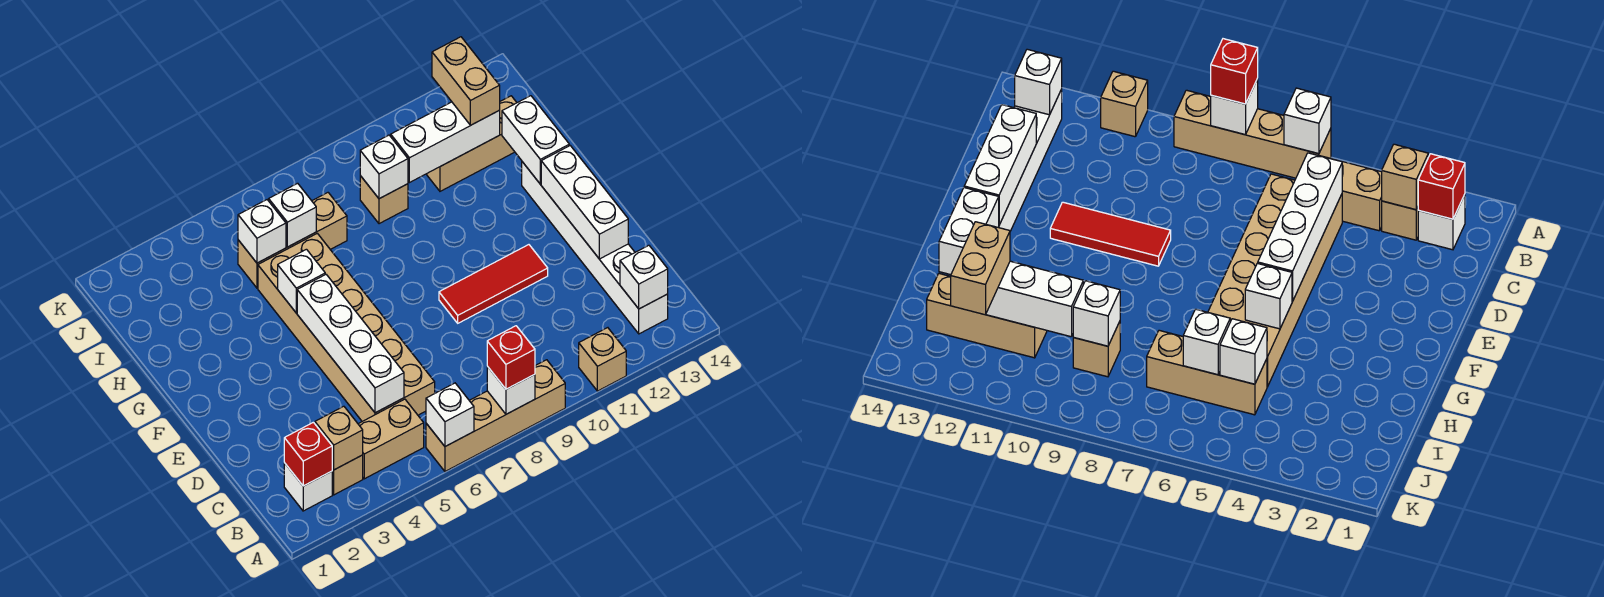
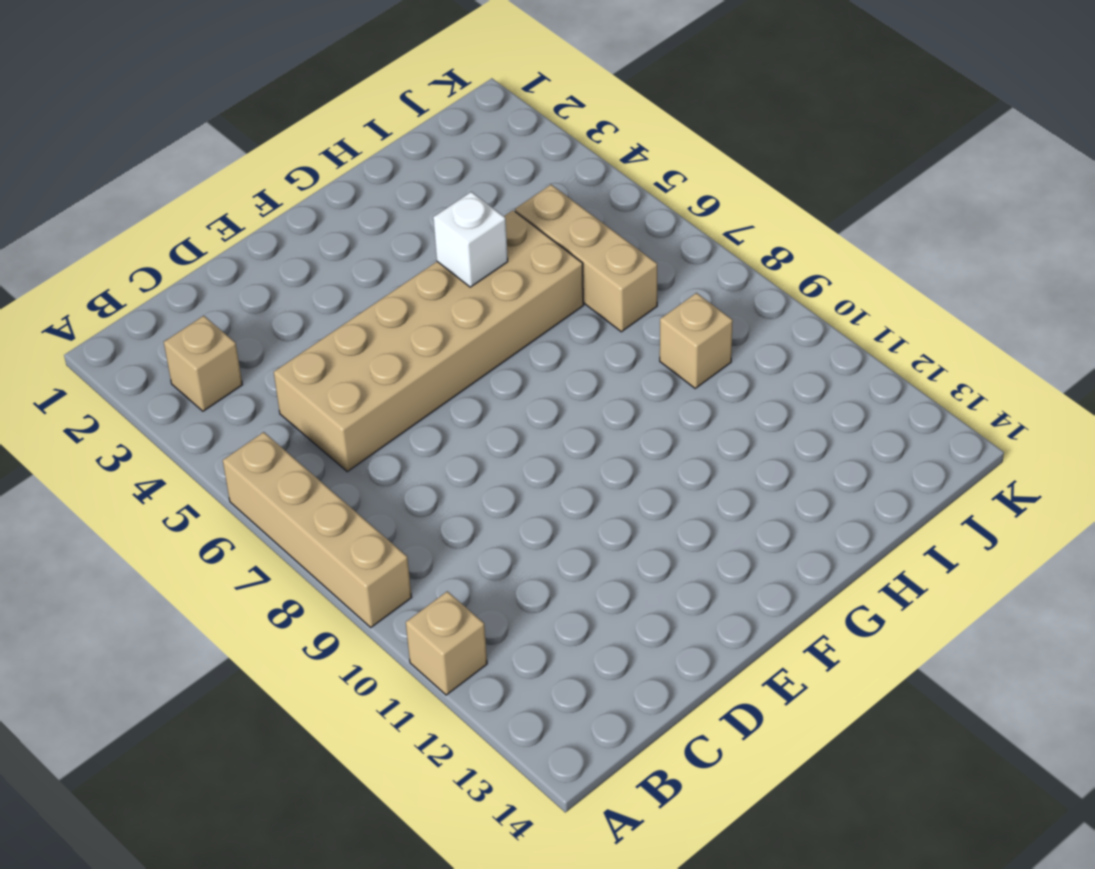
none -> white brick B2 level 1
none -> tan brick B4:B5 level 1
none -> white brick B13:G13 level 1

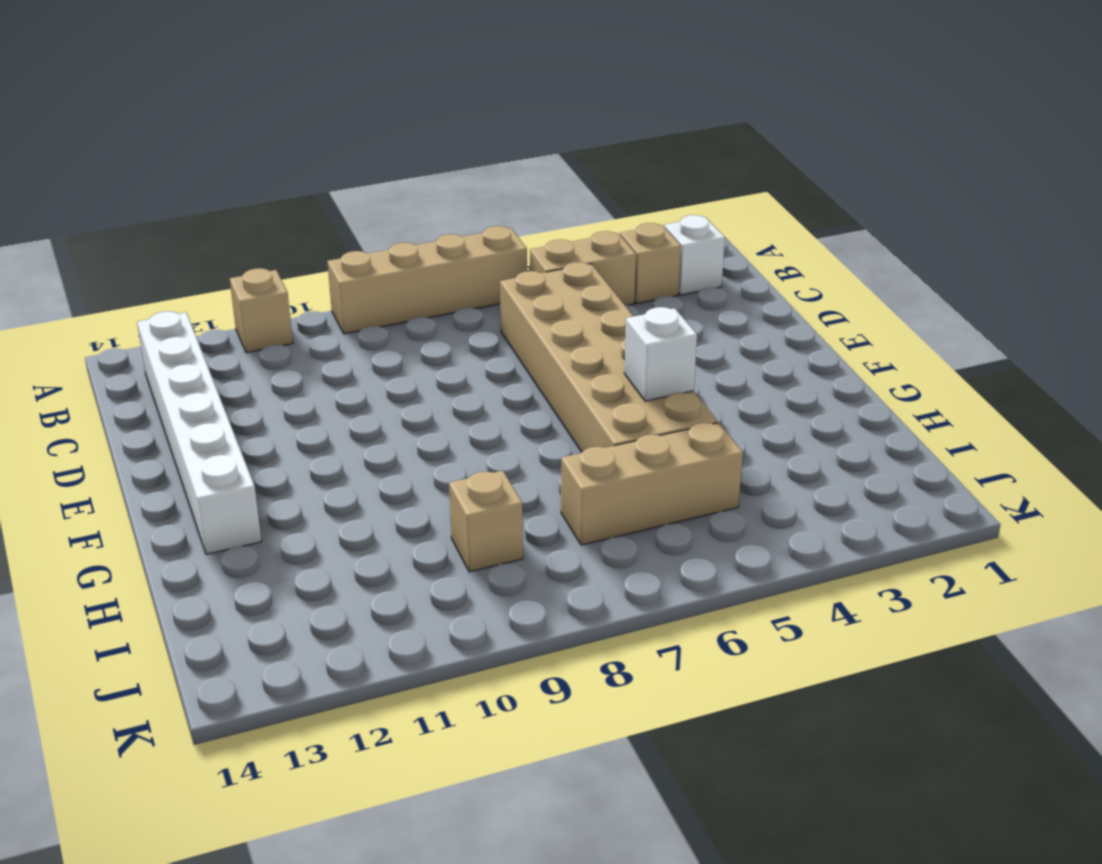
none -> red tile E9:E11 level 1
none -> tan brick I11:I13 level 1
none -> white brick A6 level 2

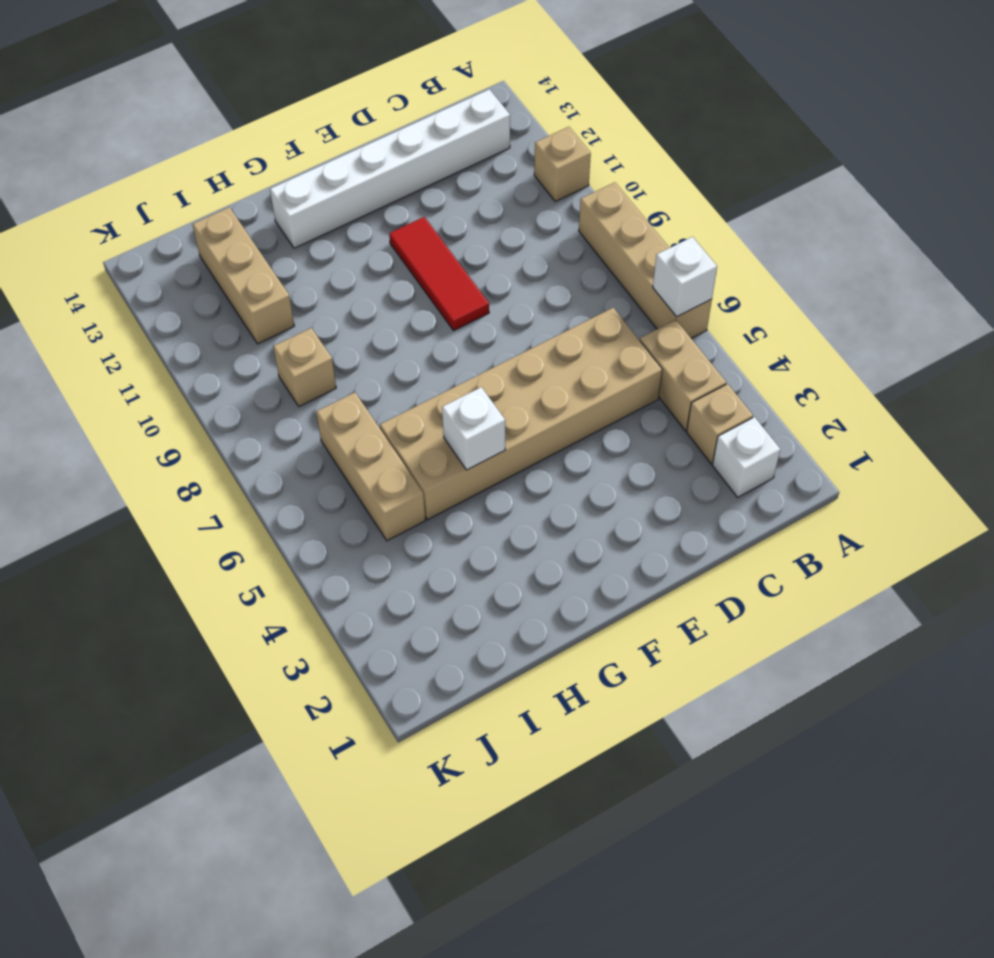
none -> white brick A8 level 2
none -> red brick B2 level 2
none -> tan brick B3 level 2

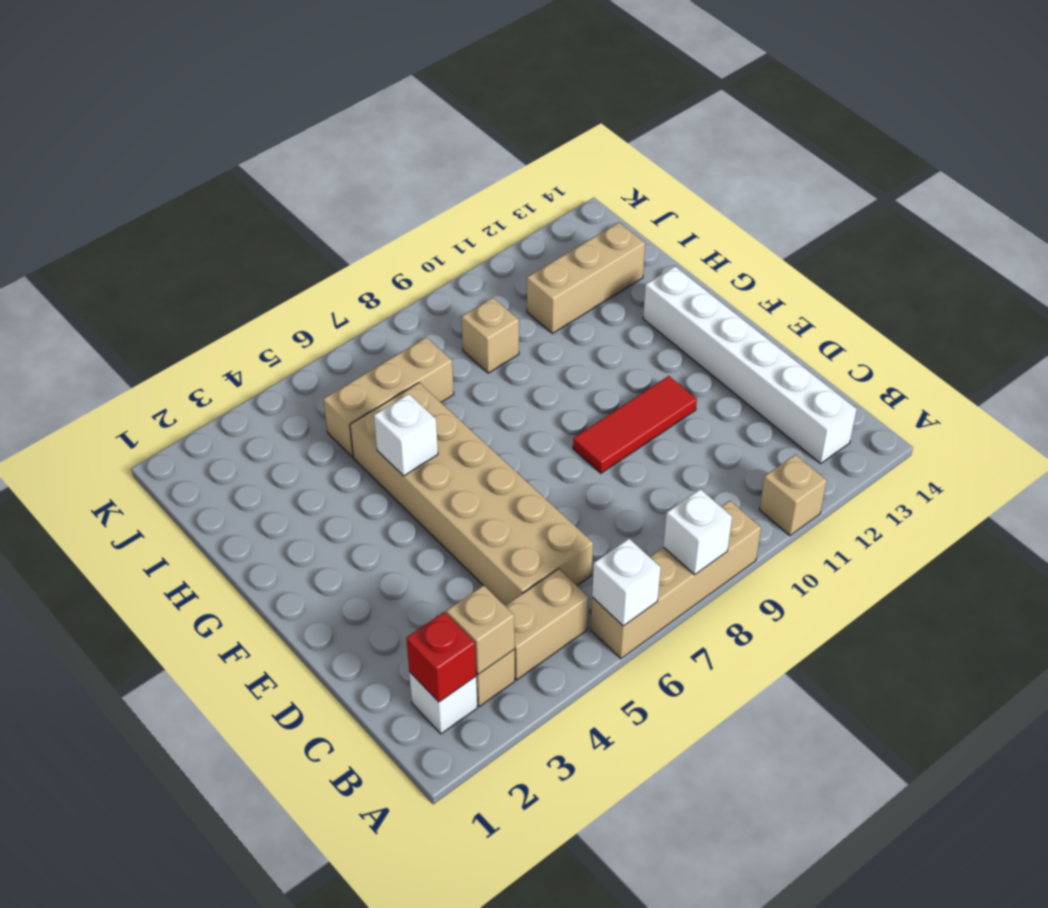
none -> white brick B13 level 2
none -> white brick C5:F5 level 2
none -> white brick D13:F13 level 2

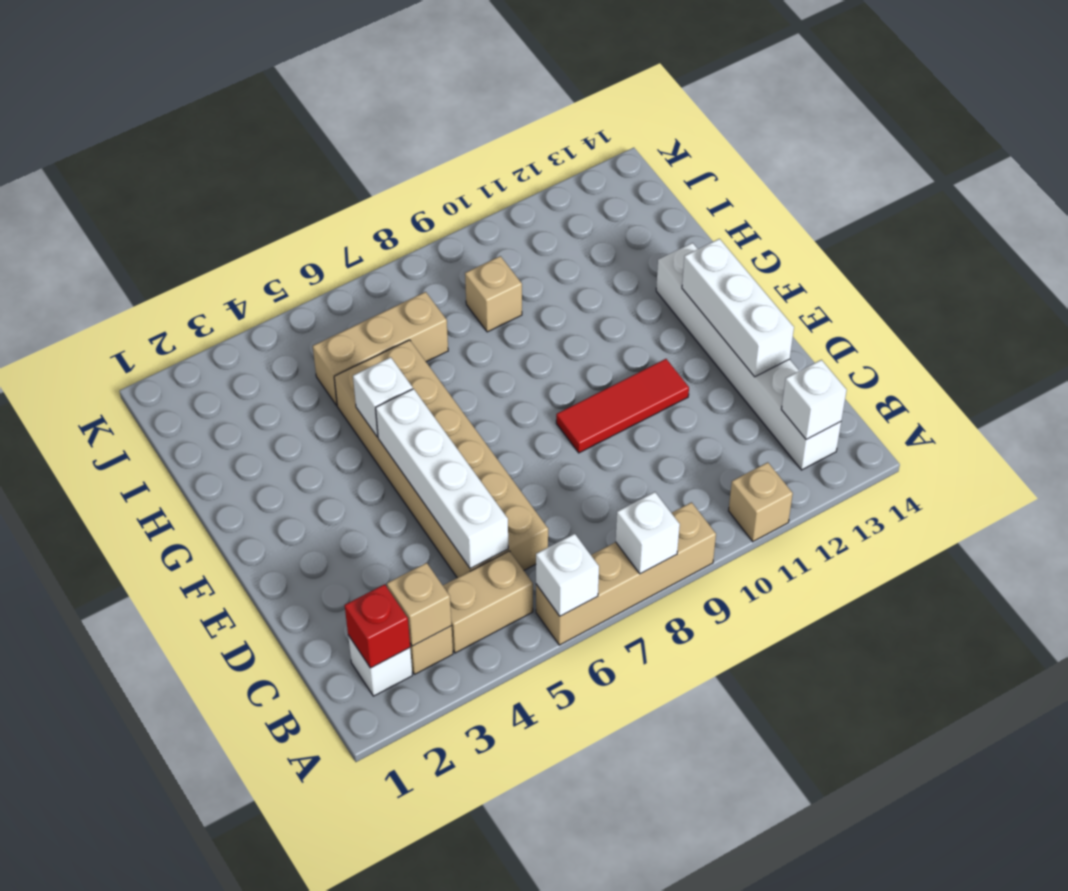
none -> tan brick I11:I13 level 1
none -> white brick G13:H13 level 2
none -> white brick I5 level 2

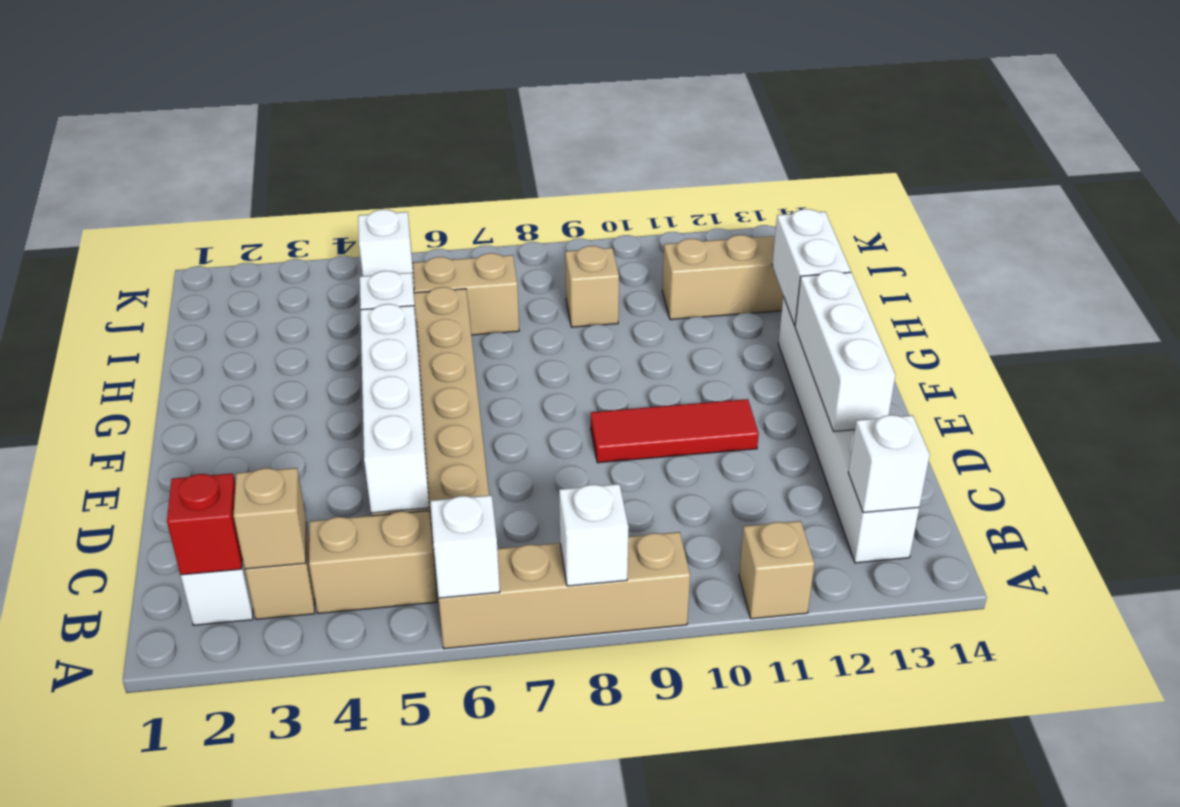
none -> white brick I6 level 2
none -> white brick I9 level 2
none -> white brick I10:I12 level 2

